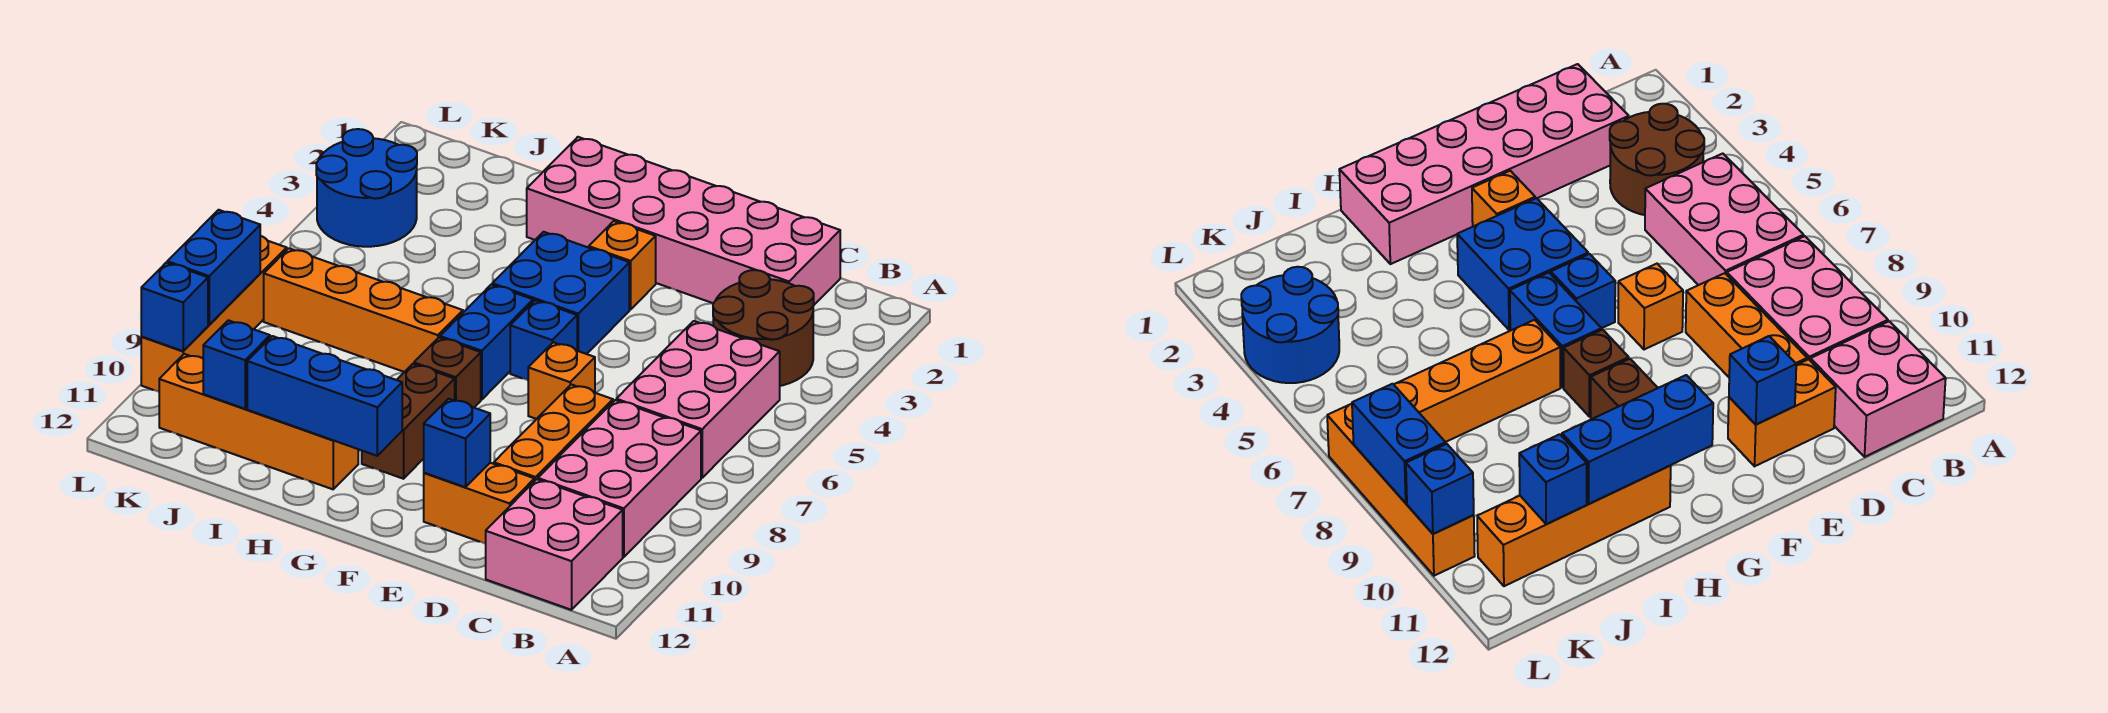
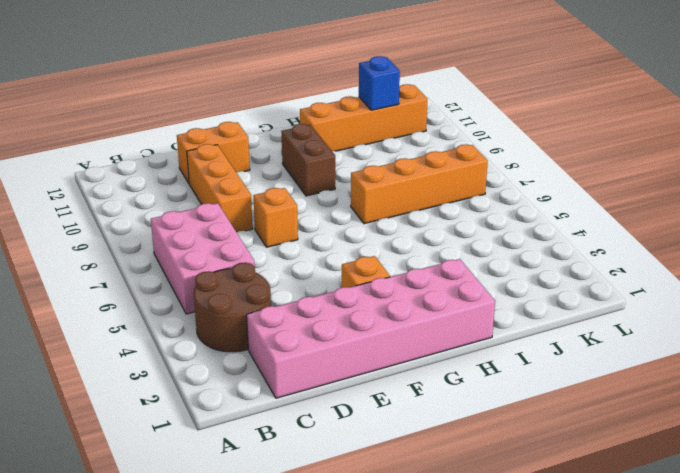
none -> pink brick B8:C10 level 1
none -> pink brick B11:C12 level 1
none -> blue brick F4:G5 level 1

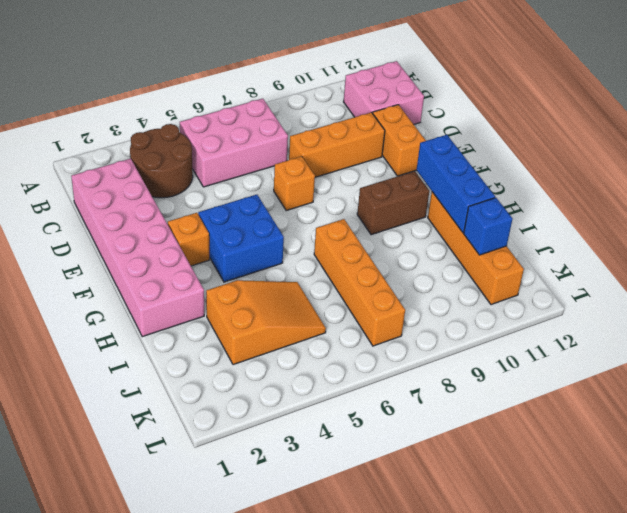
orange slope I3:J5 level 1 top 3 -> none
none -> pink brick B8:C10 level 1
none -> blue brick F6 level 1
none -> blue brick G6:G7 level 1

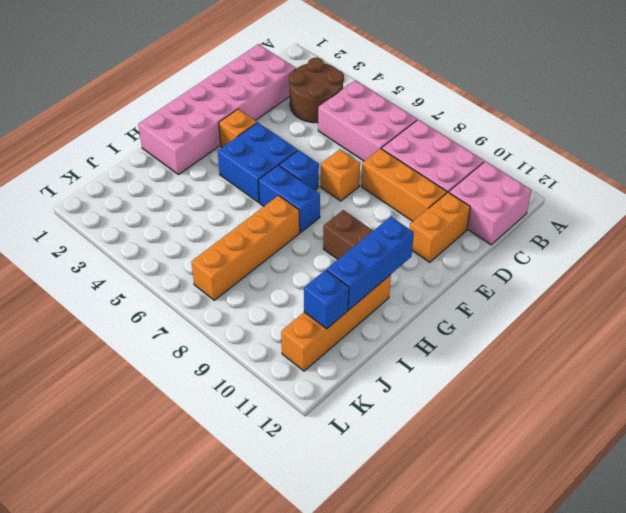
none -> brown brick G8 level 1
none -> blue round brick K3:L4 level 1
none -> orange brick L7:L10 level 1

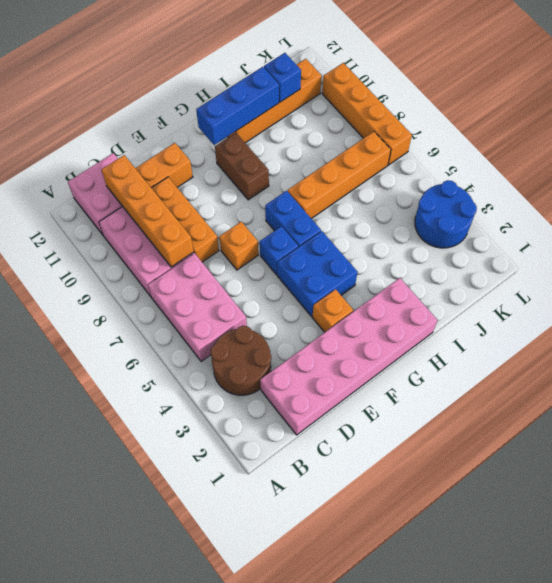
orange brick C8:C11 level 2 -> none
none -> brown brick G8 level 1
none -> blue brick E11 level 2
none -> blue brick L8:L9 level 2

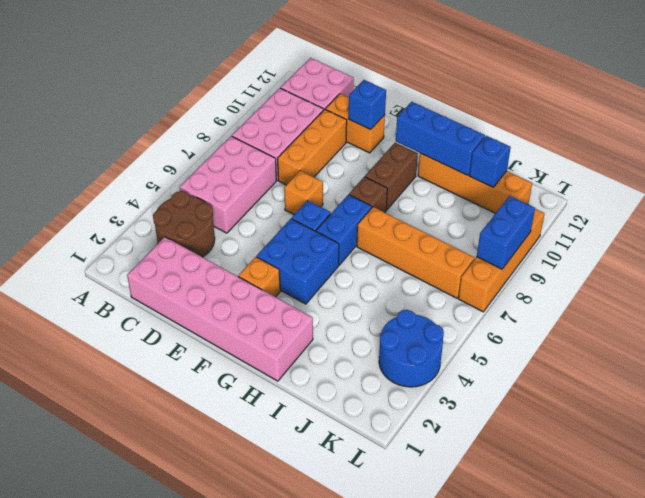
none -> blue brick L10 level 2

